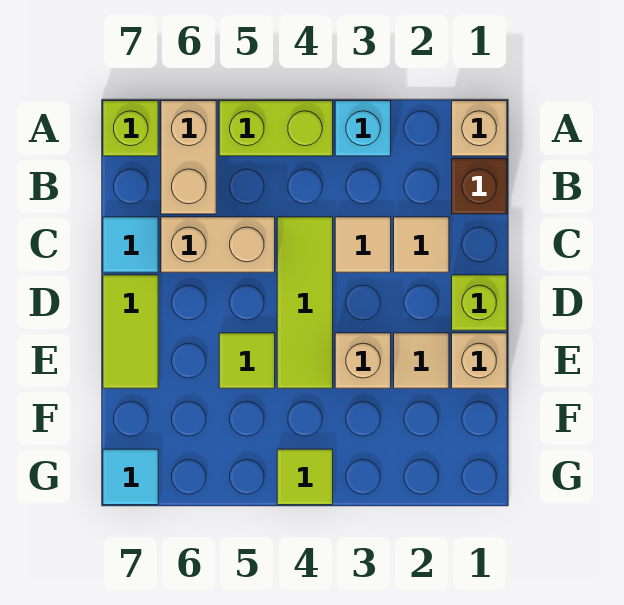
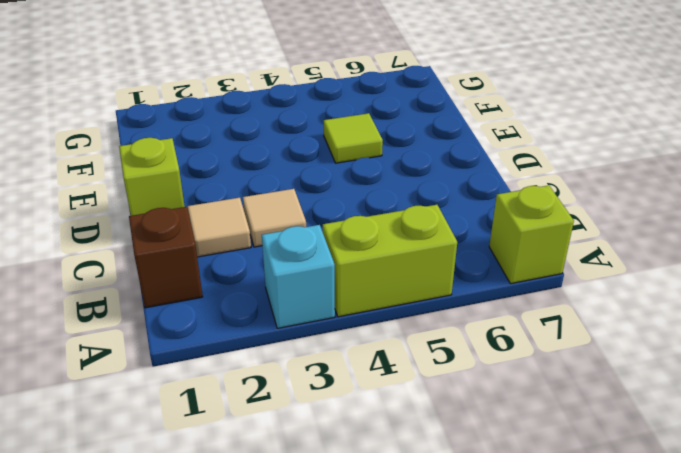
none -> tan brick A1 level 1
none -> tan brick A6:B6 level 1
none -> lime tile C4:E4 level 1

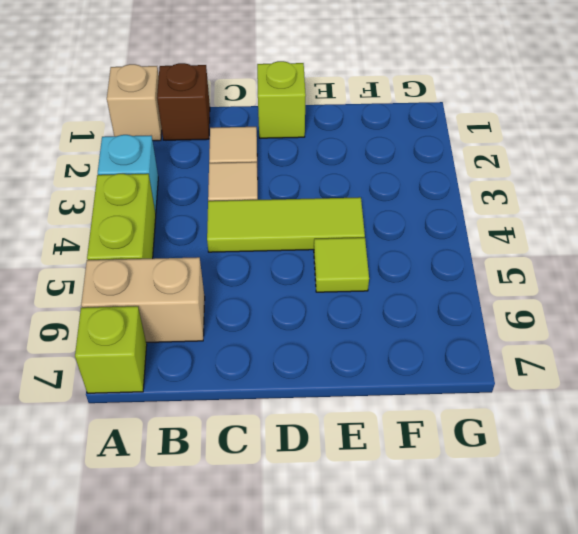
none -> tan brick C5:C6 level 1
none -> cyan tile C7 level 1
none -> lime tile D7:E7 level 1

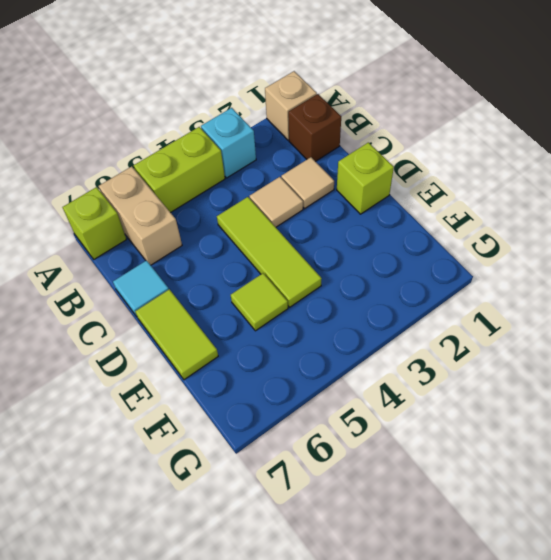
none -> tan brick C5:C6 level 1
none -> tan brick E1 level 1
none -> tan tile E2 level 1

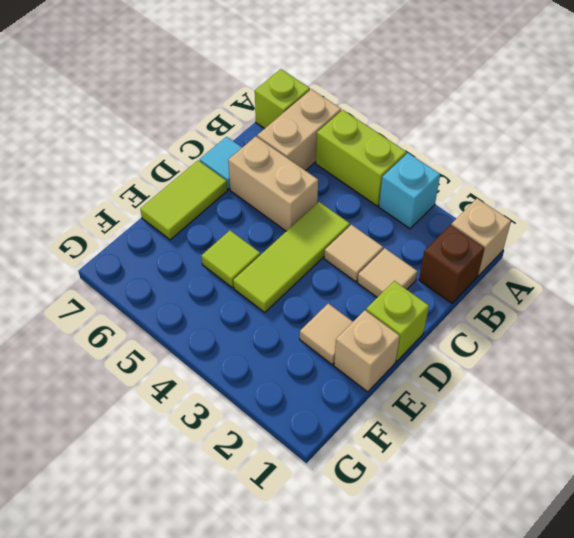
none -> tan brick E3 level 1
none -> lime tile G4 level 1
none -> cyan tile G7 level 1

